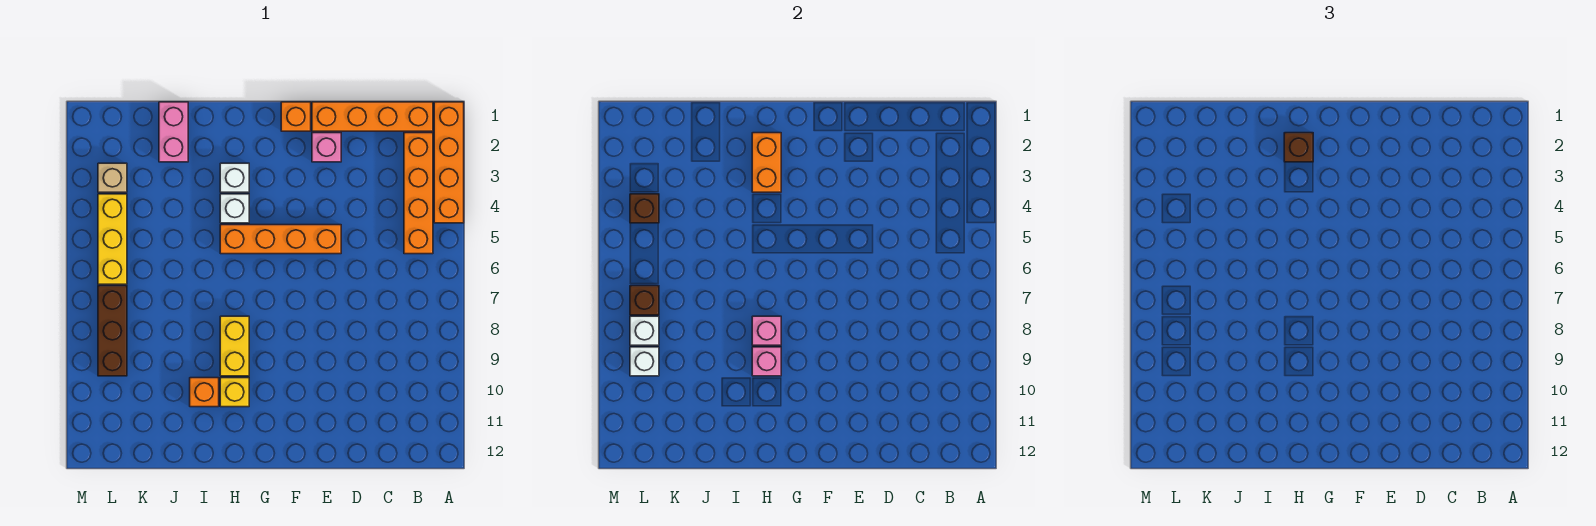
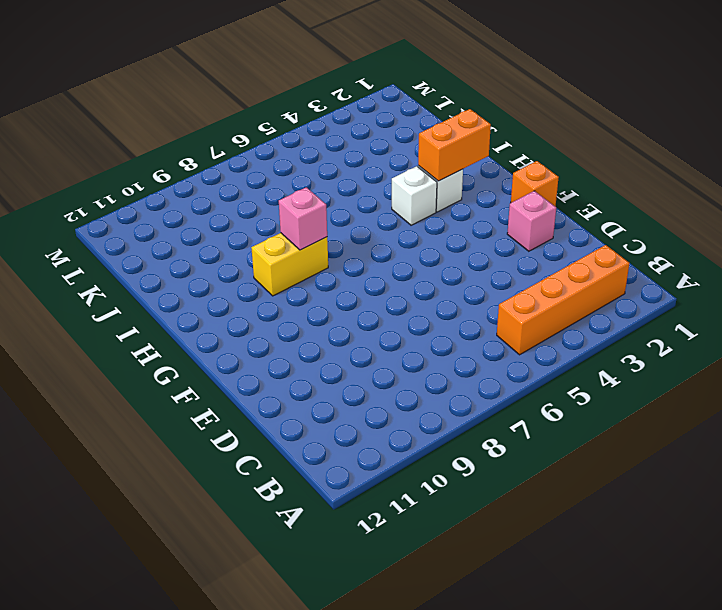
none -> orange brick A1:A4 level 1
none -> orange brick B1:E1 level 1
none -> orange brick E5:H5 level 1

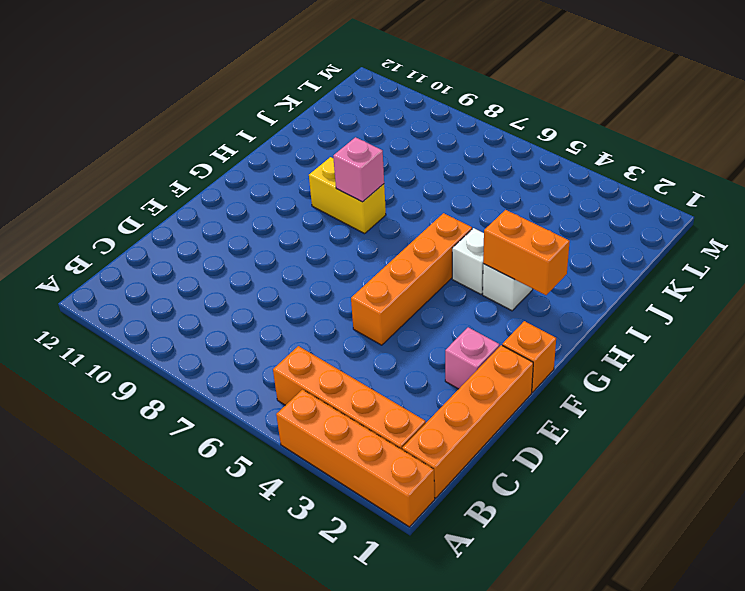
none -> yellow brick H10 level 1
none -> orange brick I10 level 1
none -> pink brick J1:J2 level 1

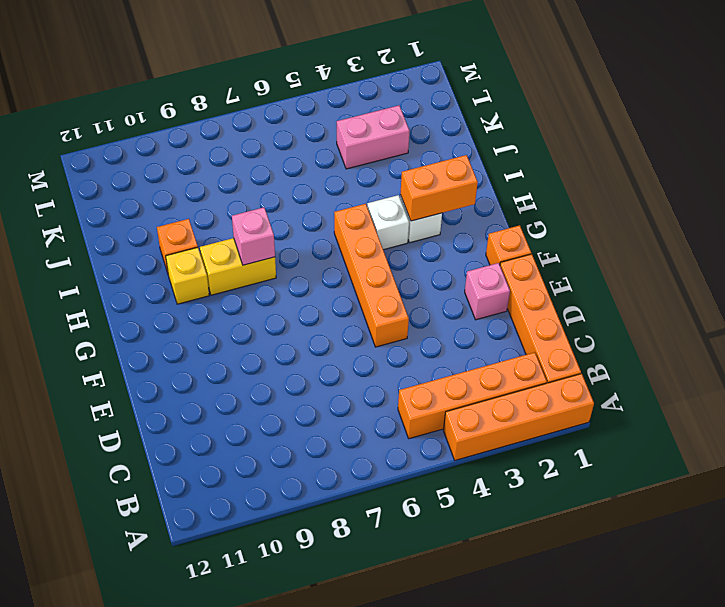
pink brick K3:K4 level 1 -> pink brick J1:J2 level 1
none -> tan brick L3 level 1
none -> yellow brick L4:L6 level 1
none -> brown brick L7:L9 level 1

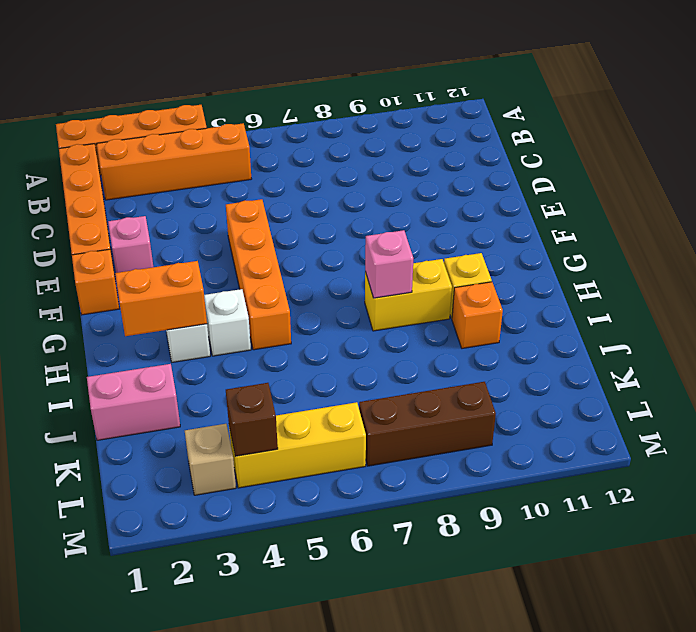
none -> pink brick H9 level 2
none -> brown brick L7 level 2
none -> white brick L8 level 2

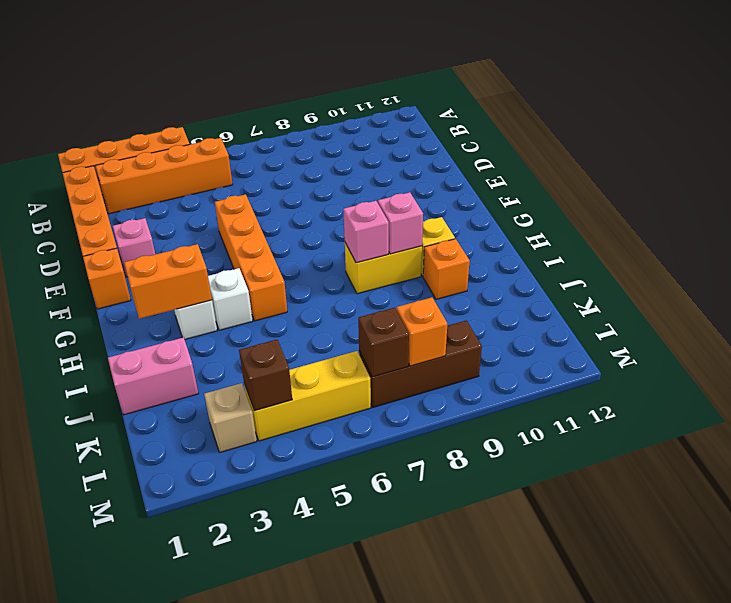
orange brick L8 level 2 -> white brick L8 level 2
none -> white brick L9 level 2
none -> brown brick H2 level 3

